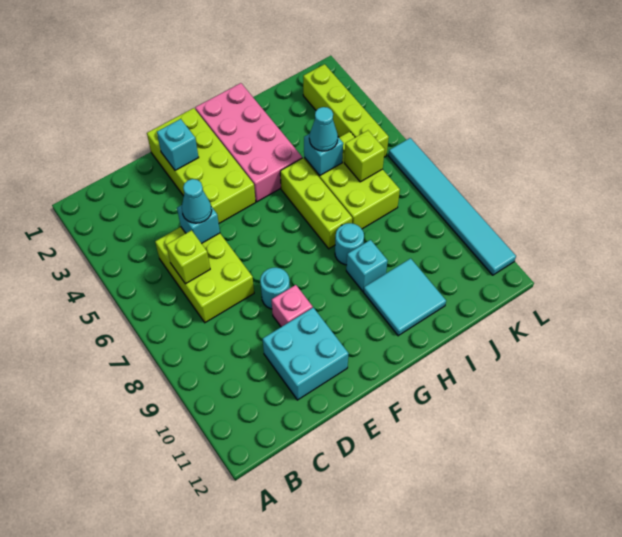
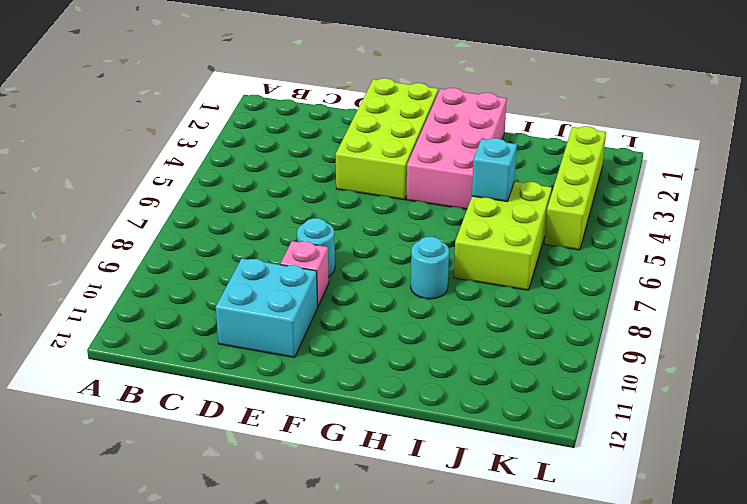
none -> lime brick C5:D7 level 1
none -> lime brick H5:H7 level 1
none -> cyan brick H9 level 1

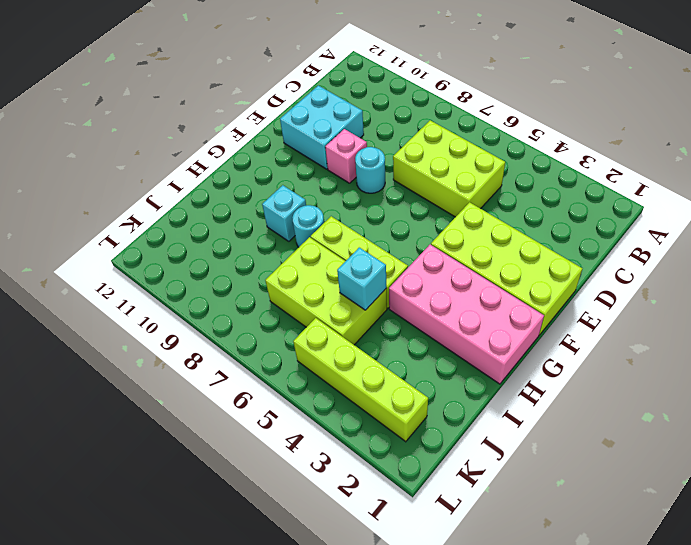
none -> cyan tile H10:I11 level 1
none -> cyan tile L6:L11 level 1
none -> lime brick C6 level 2

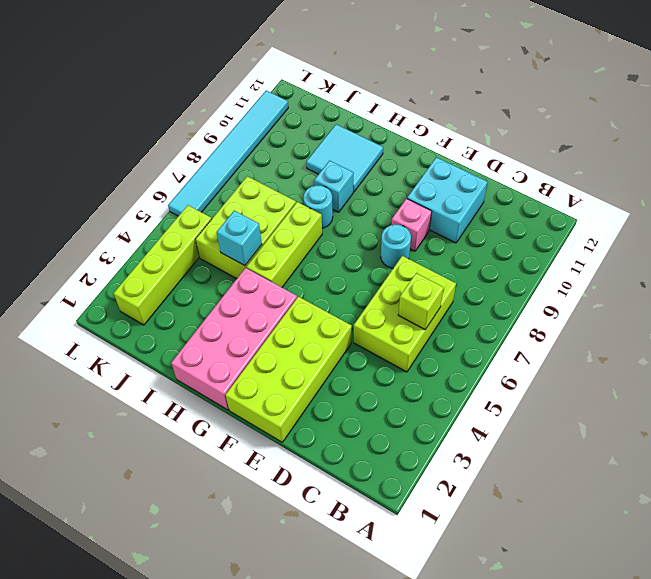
none -> cyan brick D5 level 2
none -> cyan brick E2 level 2
none -> lime brick J6 level 2

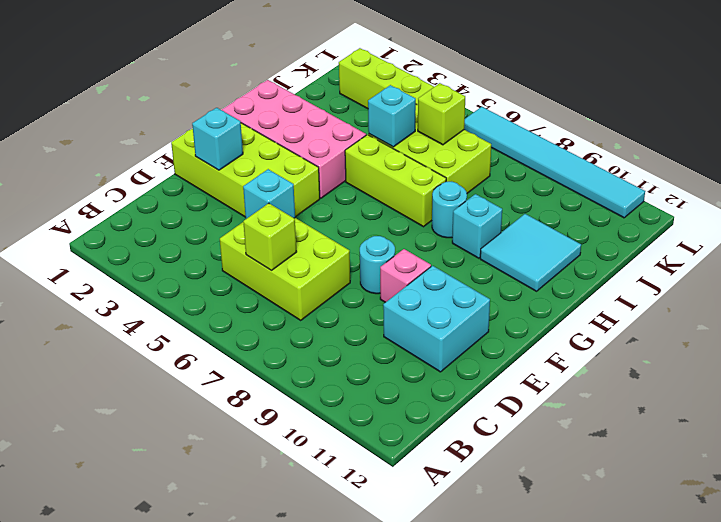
none -> cyan cone D5 level 3
none -> cyan cone I5 level 3

